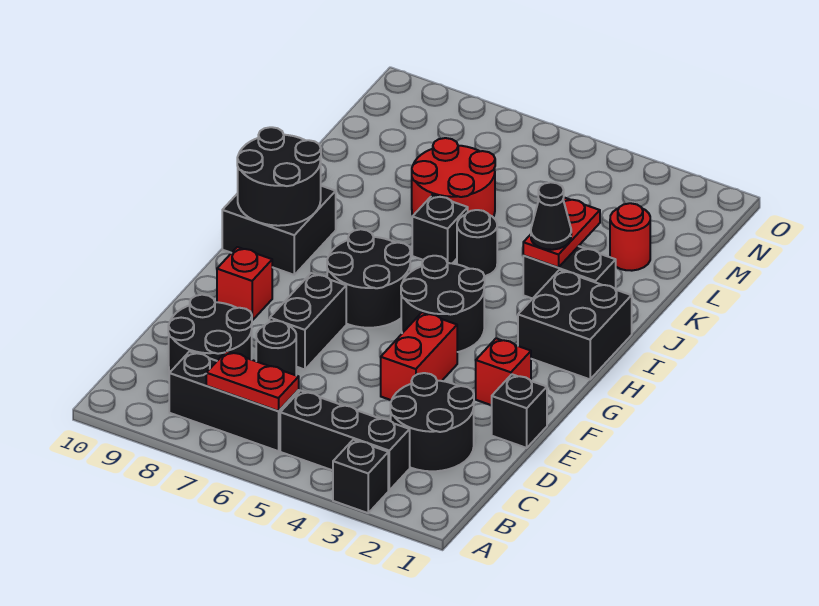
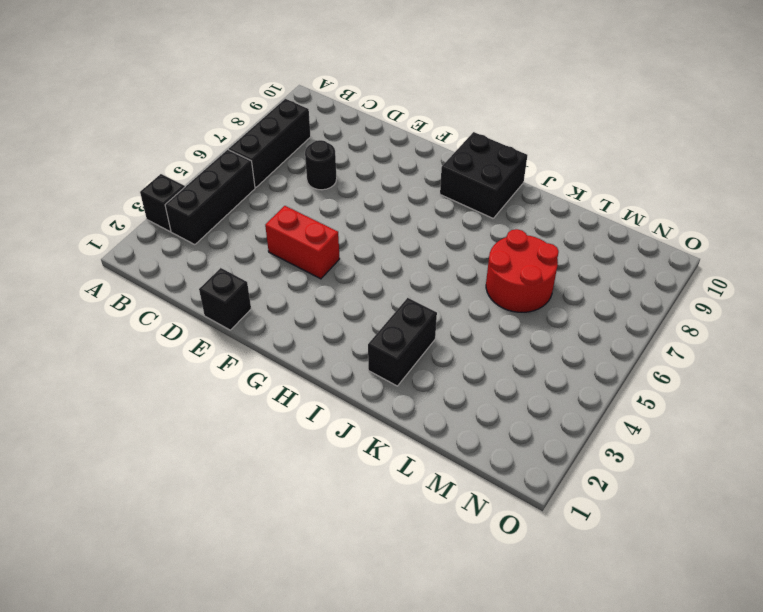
none -> black round brick C2:D3 level 1
none -> black round brick C8:D9 level 1
none -> black brick E7:F7 level 1

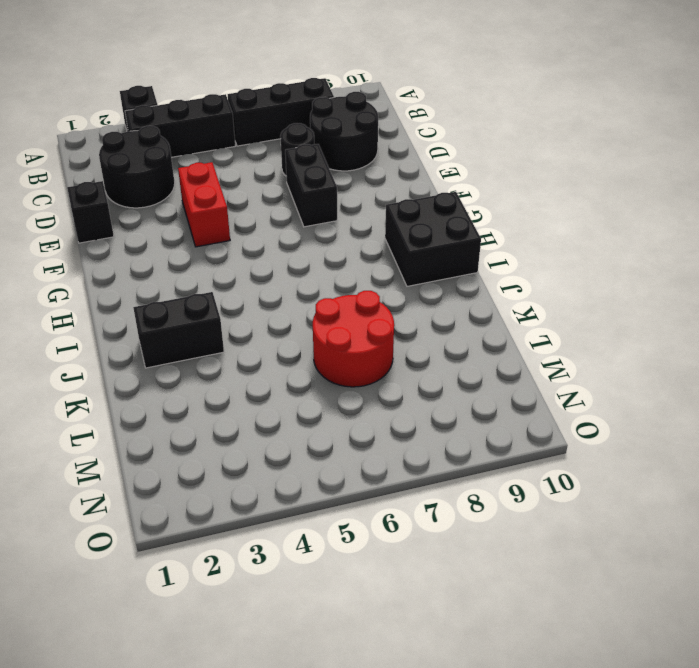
none -> red brick F2 level 1
none -> red brick F9 level 1
none -> black round brick G4:H5 level 1

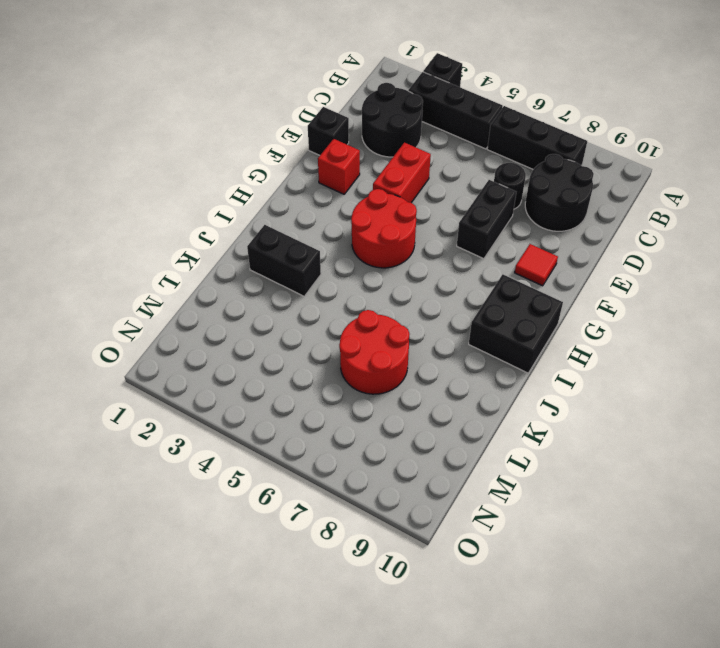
red tile F9 level 1 -> red brick F9 level 1
red round brick G4:H5 level 1 -> black round brick G4:H5 level 1
none -> black round brick G6:H7 level 1
none -> black brick H1:I2 level 1
none -> black round brick J5 level 1

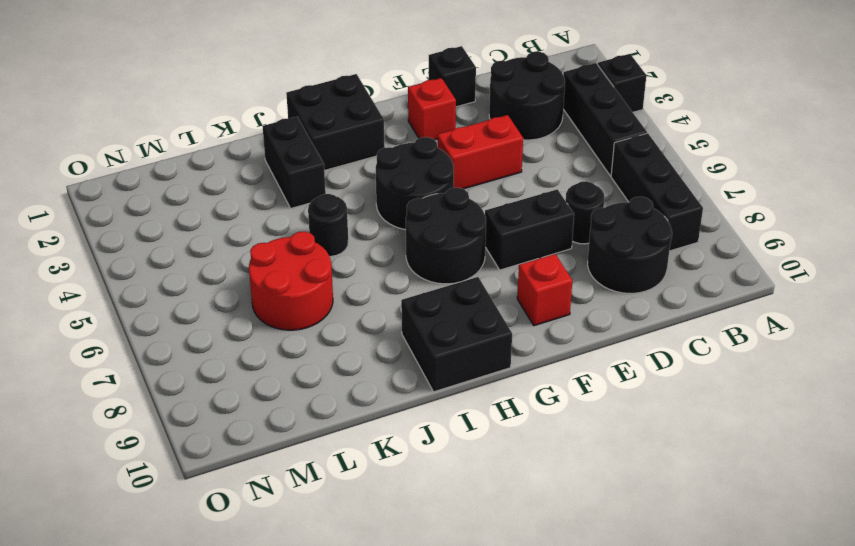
none -> black brick J6 level 1
none -> red round brick L2 level 1
none -> red plate B6:B7 level 2

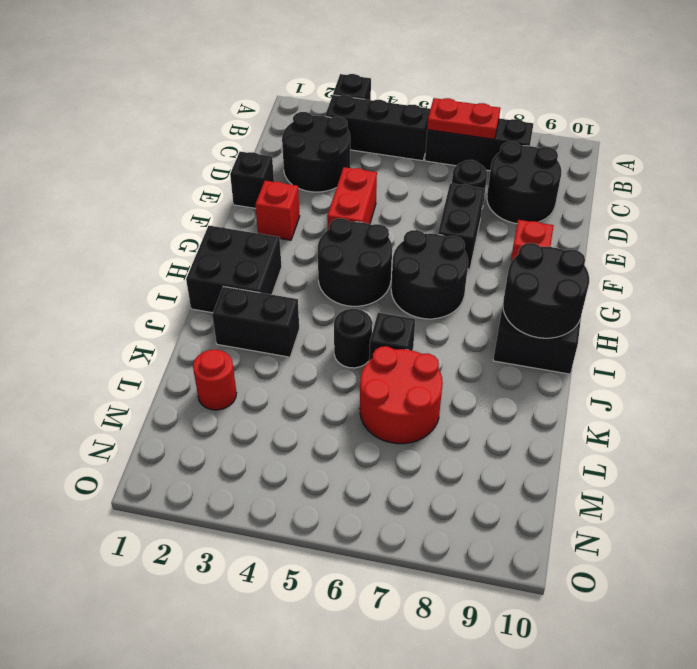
none -> red plate J3:K3 level 2
none -> black cone J3 level 3

